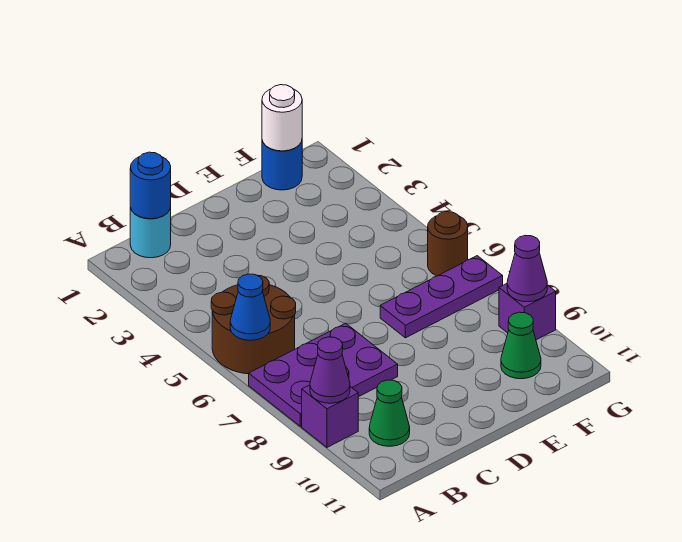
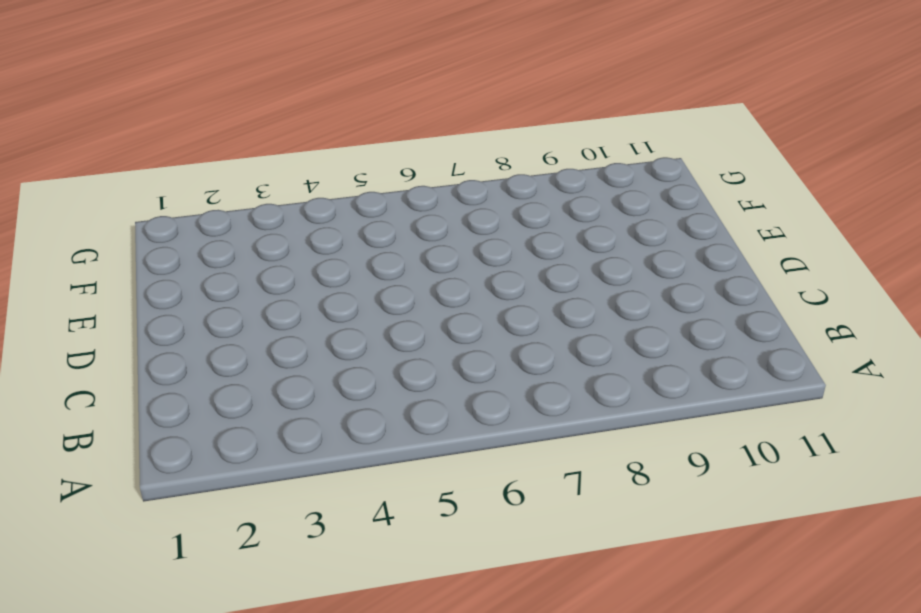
none -> brown round brick A5:B6 level 1
none -> purple plate A7:C8 level 1
none -> purple brick A9 level 1

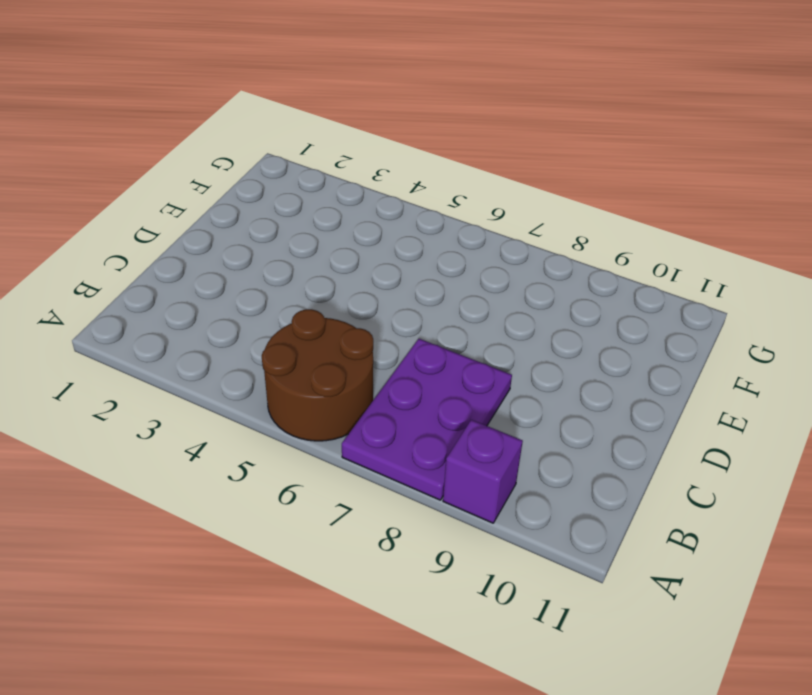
none -> cyan round brick B1 level 1
none -> green cone B10 level 1
none -> purple plate E7:G7 level 1

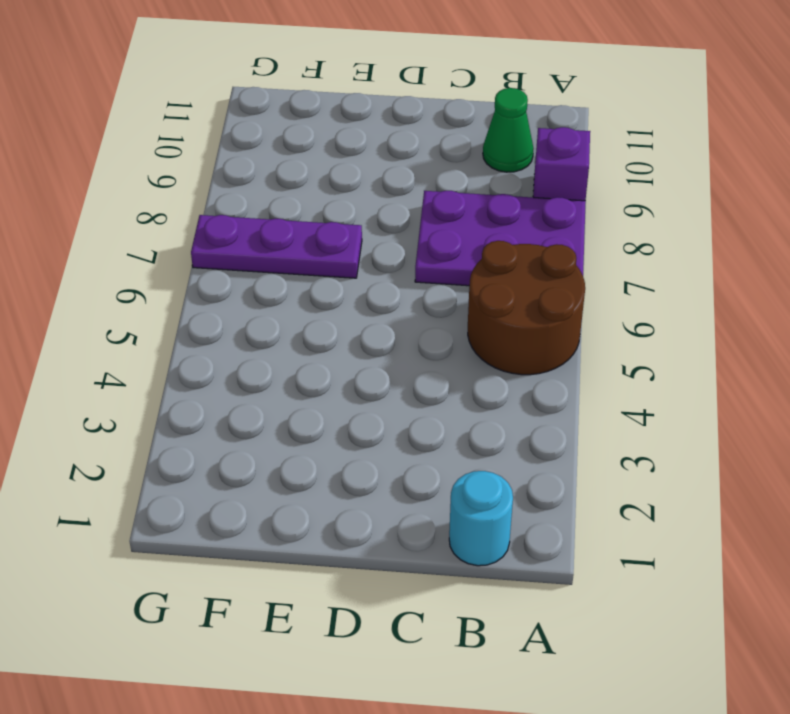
none -> blue round brick F1 level 1
none -> green cone F10 level 1
none -> brown round brick G6 level 1

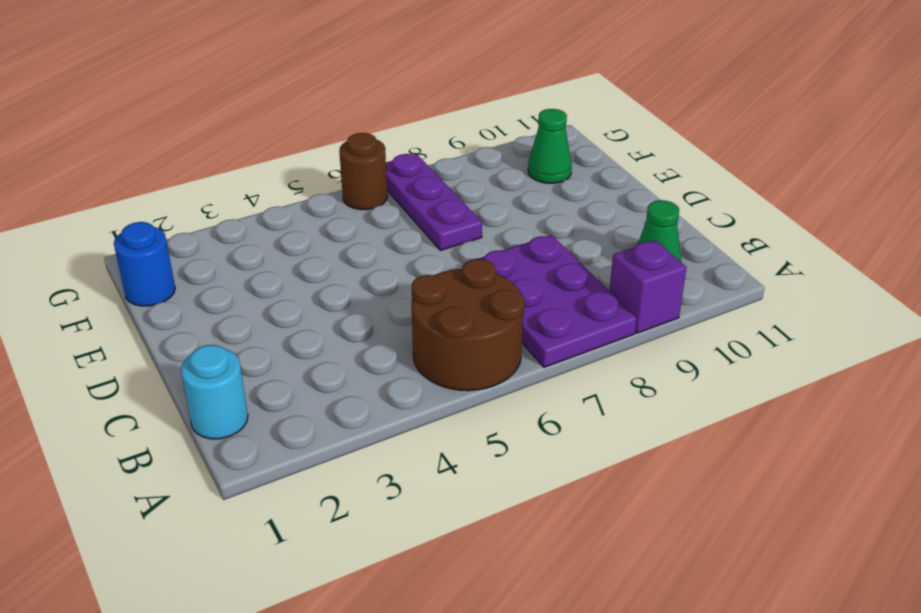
none -> purple brick G9 level 1
none -> blue cone A6 level 2
none -> purple cone A9 level 2

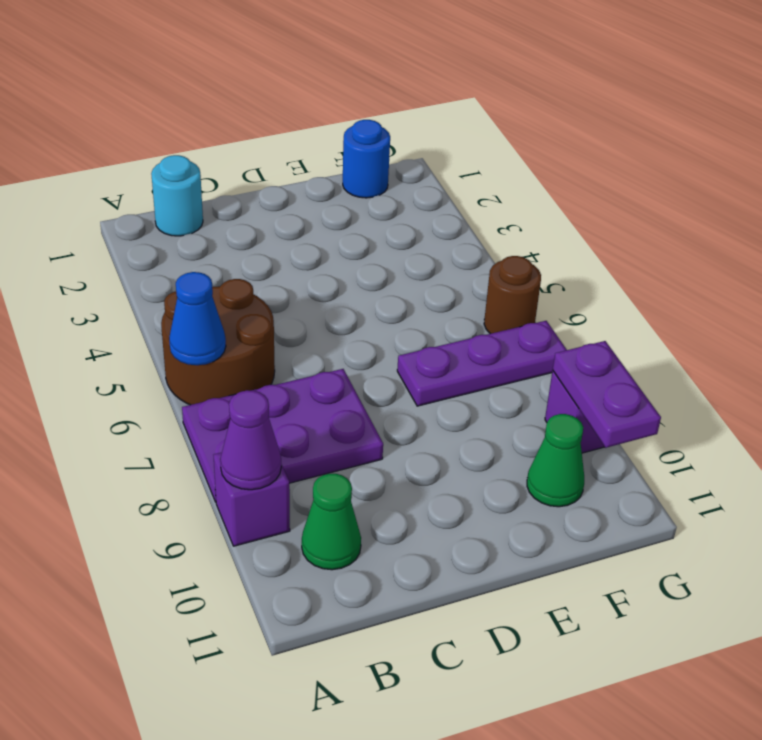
purple plate G9:G10 level 2 -> purple cone G9 level 2
none -> blue round brick B1 level 2
none -> white round brick F1 level 2

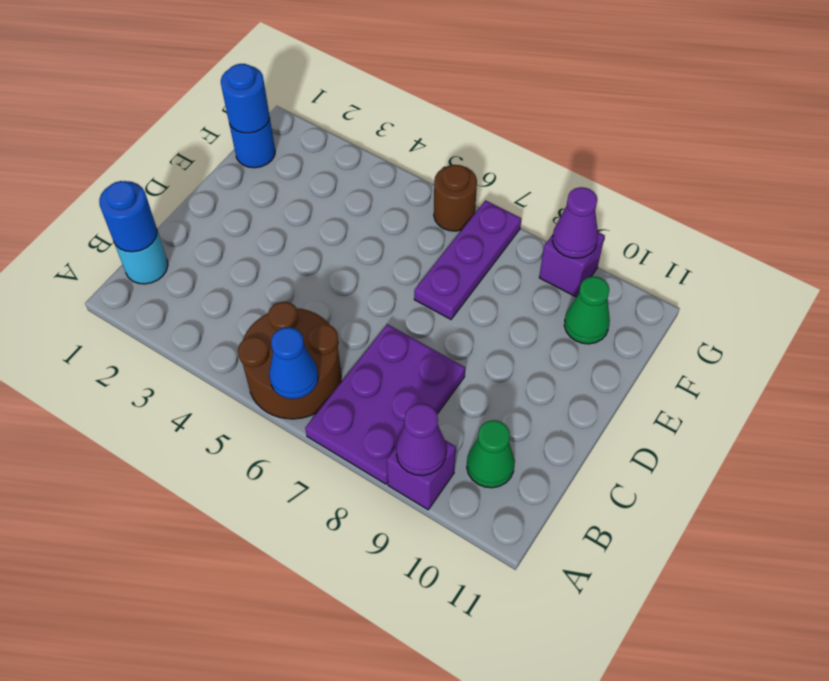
blue round brick F1 level 2 -> white round brick F1 level 2

